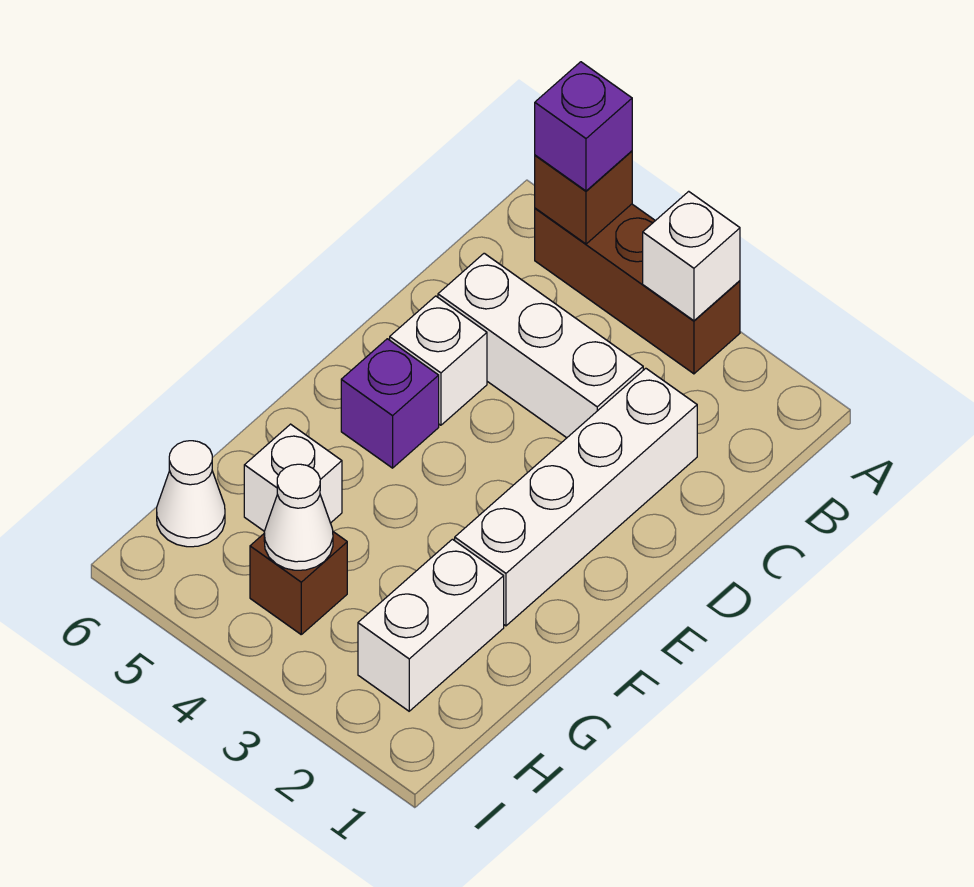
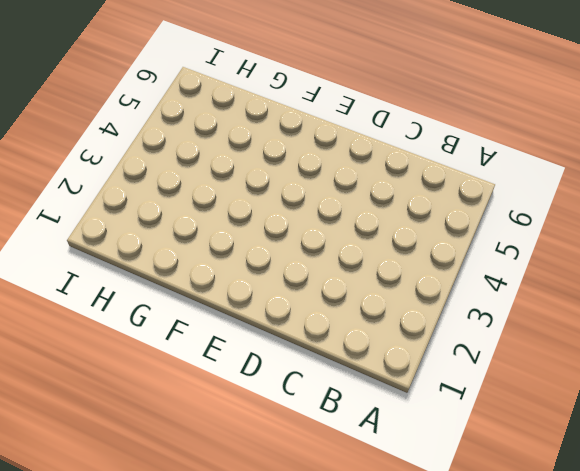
none -> brown brick A3:A5 level 1
none -> white brick C2:F2 level 1
none -> white brick C3:C5 level 1

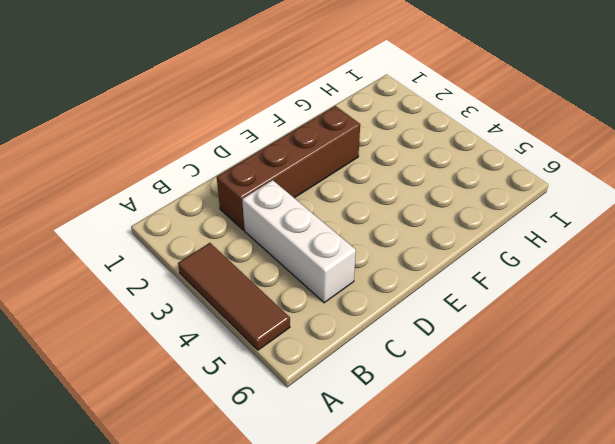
brown tile A3:A5 level 1 -> brown brick A3:A5 level 1
brown brick C2:F2 level 1 -> white brick C2:F2 level 1
none -> white brick D5 level 1
none -> purple brick E5 level 1
none -> white brick G2:H2 level 1

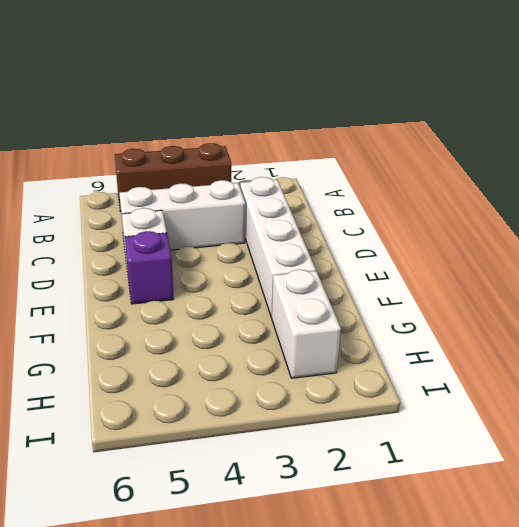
none -> white brick G5 level 1
none -> brown brick H4 level 1
none -> white cone H6 level 1

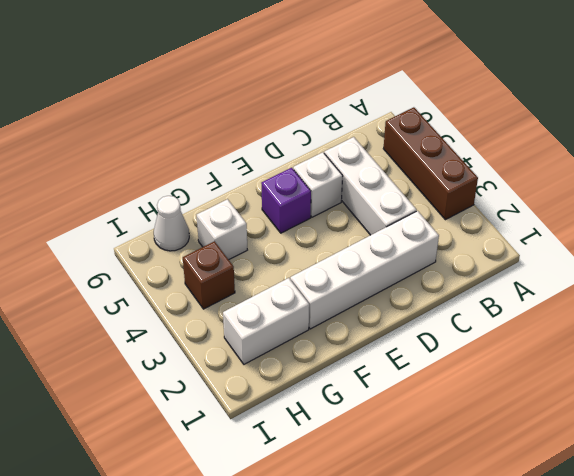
none -> white brick A3 level 2
none -> brown brick A5 level 2
none -> white cone H4 level 2

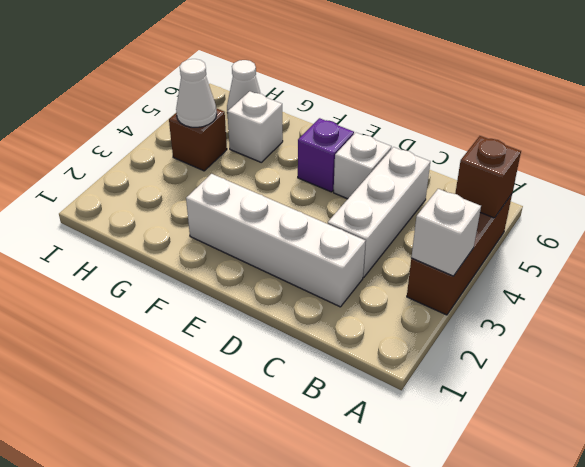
none -> white brick G2:H2 level 1
none -> purple brick A5 level 3

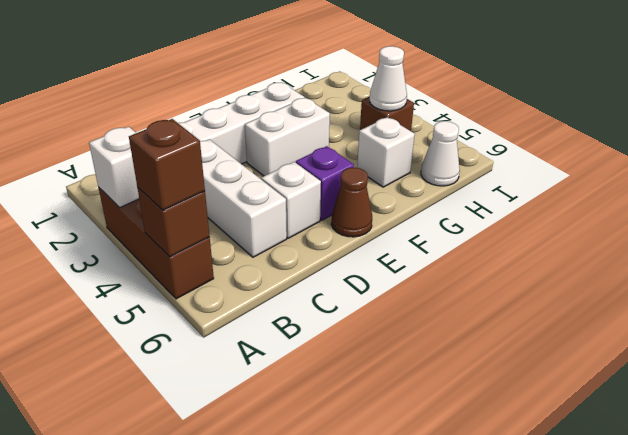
brown brick A5 level 3 -> purple brick A5 level 3
white brick E3:F3 level 1 -> white brick G2:H2 level 1
brown cone E6 level 1 -> none

